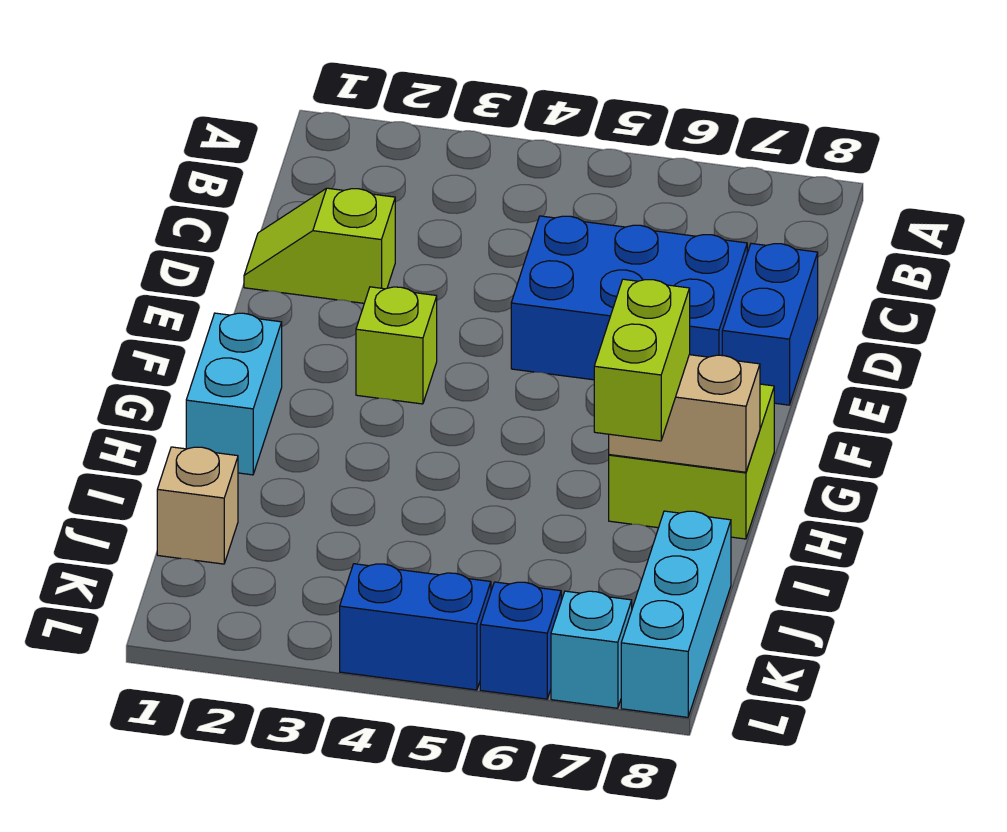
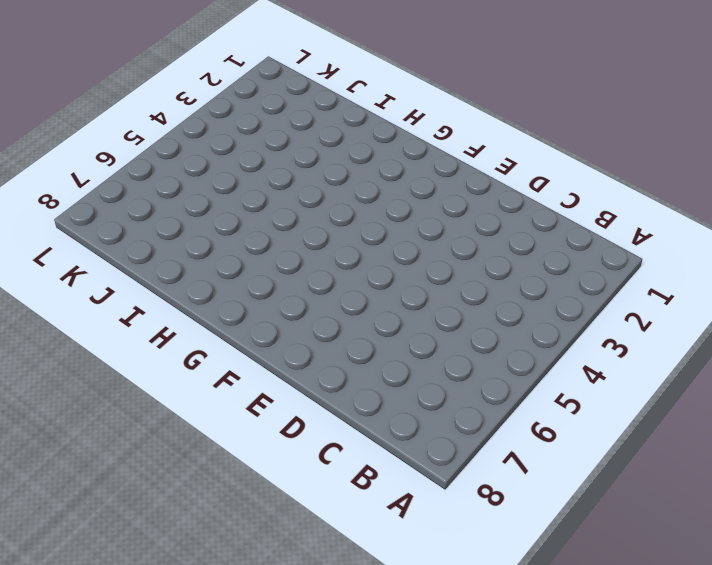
none -> lime slope D1:D2 level 1 top 2
none -> blue brick D5:E7 level 1
none -> blue brick D8:E8 level 1

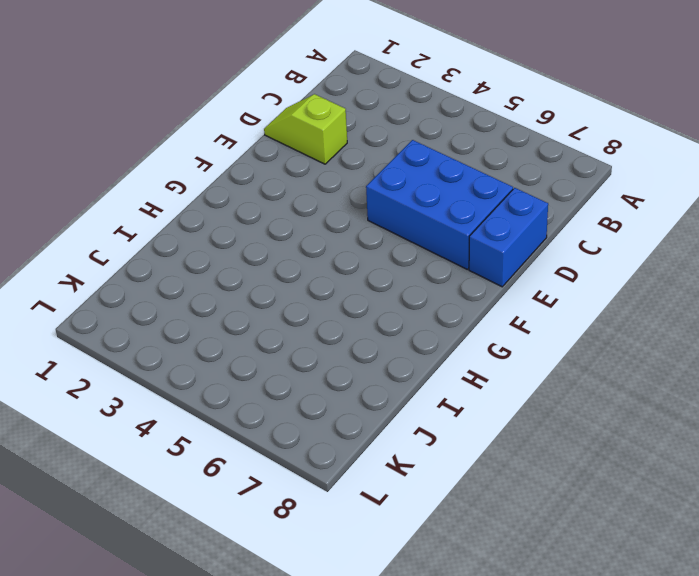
none -> lime brick F3 level 1
none -> cyan brick G1:H1 level 1
none -> lime brick G7:H8 level 1

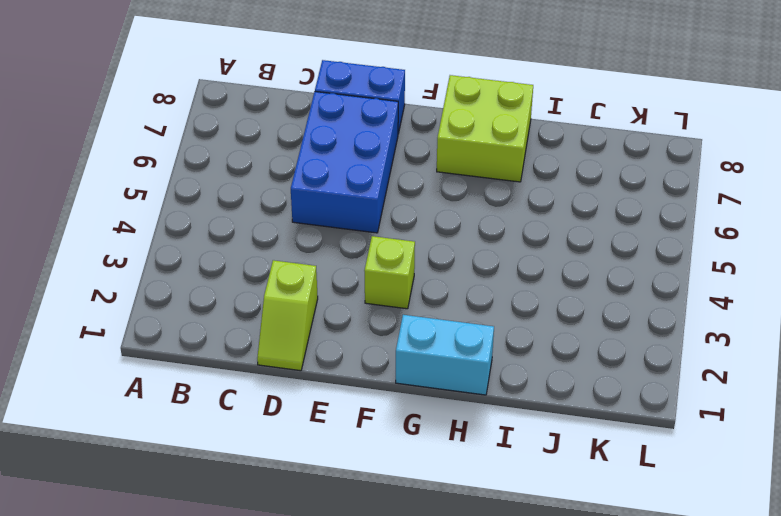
none -> tan brick J1 level 1
none -> cyan brick J8:L8 level 1
none -> blue brick L4:L5 level 1

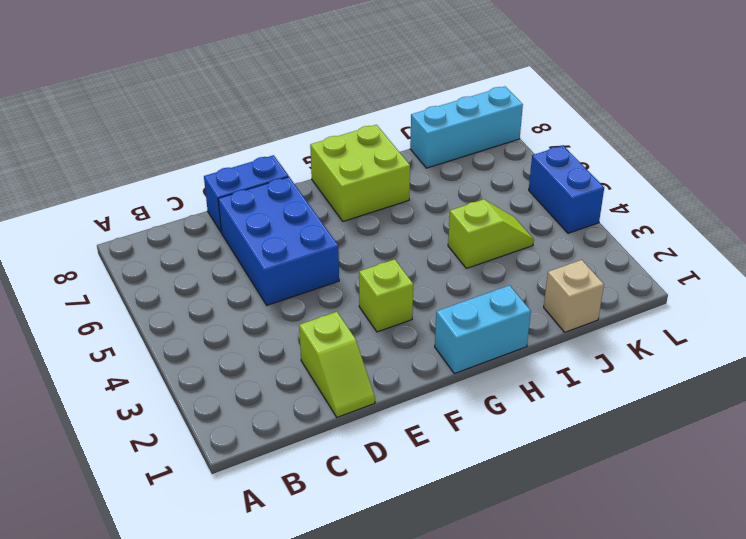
lime slope I4:J4 level 1 top I -> none
none -> blue brick L6 level 1
none -> cyan brick L7 level 1
none -> tan brick H7:H8 level 2

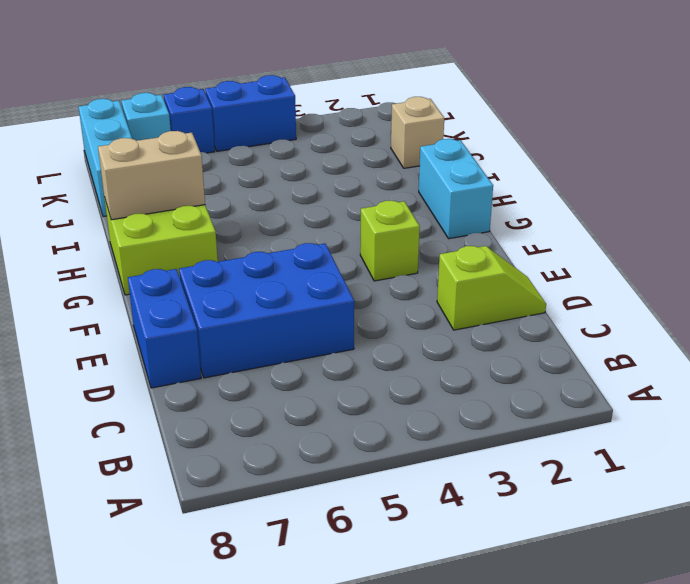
none -> lime brick H7:I7 level 3

